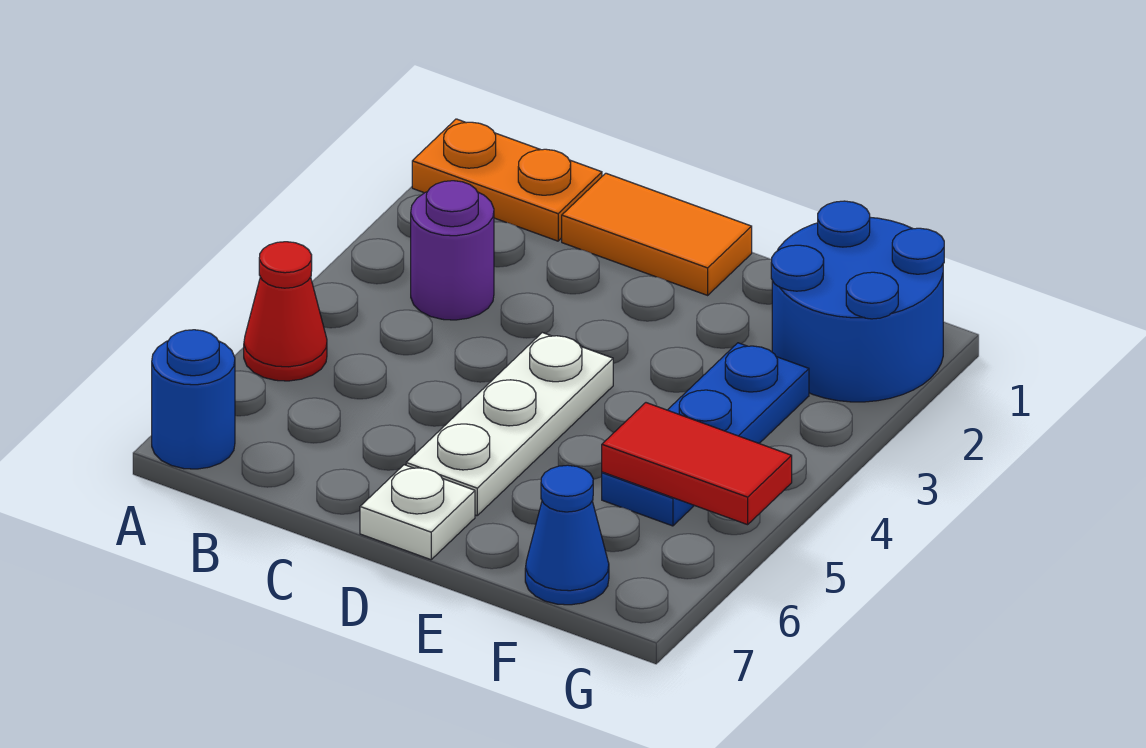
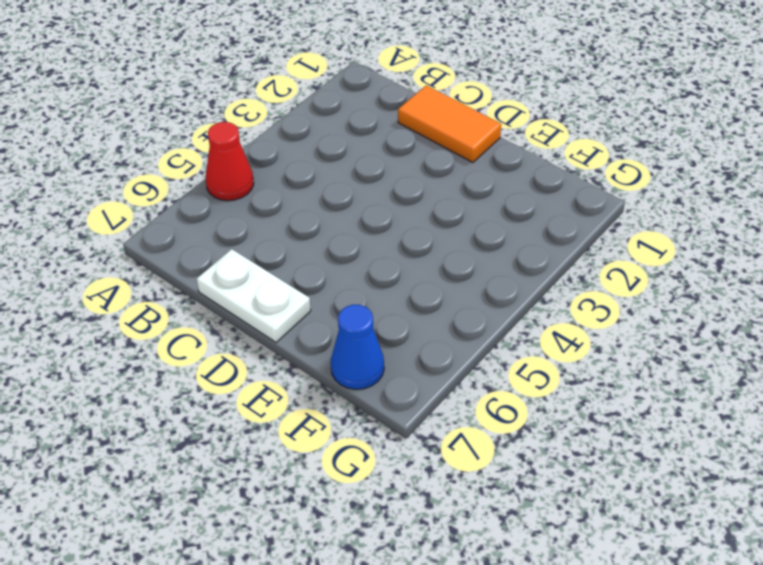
white plate C7:D7 level 1 -> white plate D7 level 1
none -> orange plate A1:B1 level 1
none -> blue round brick A7 level 1

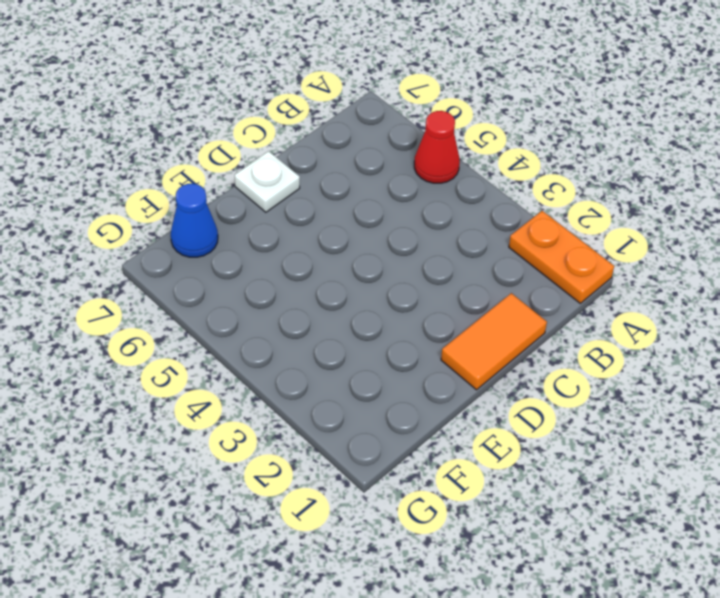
orange plate A1:A2 level 1 -> orange plate A1:B1 level 1
none -> blue round brick A7 level 1
none -> purple round brick B3 level 1

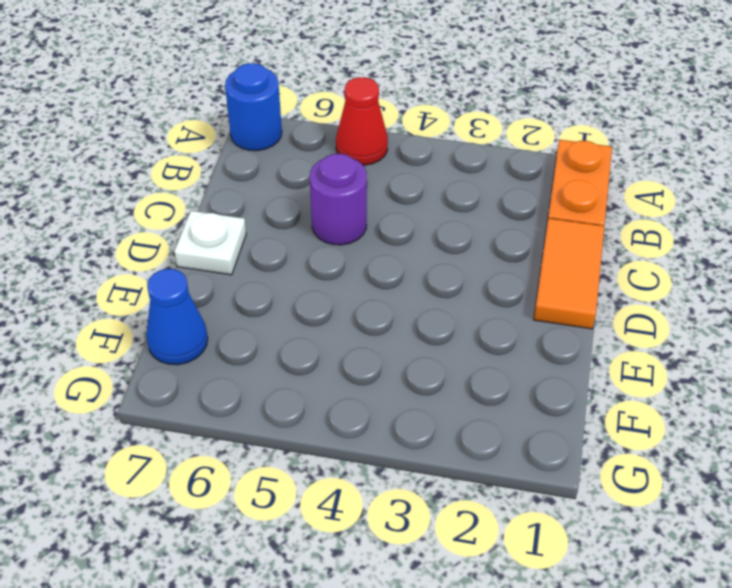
purple round brick C5 level 1 -> purple round brick B3 level 1
none -> white plate D4:D6 level 1
none -> blue round brick F1:G2 level 1

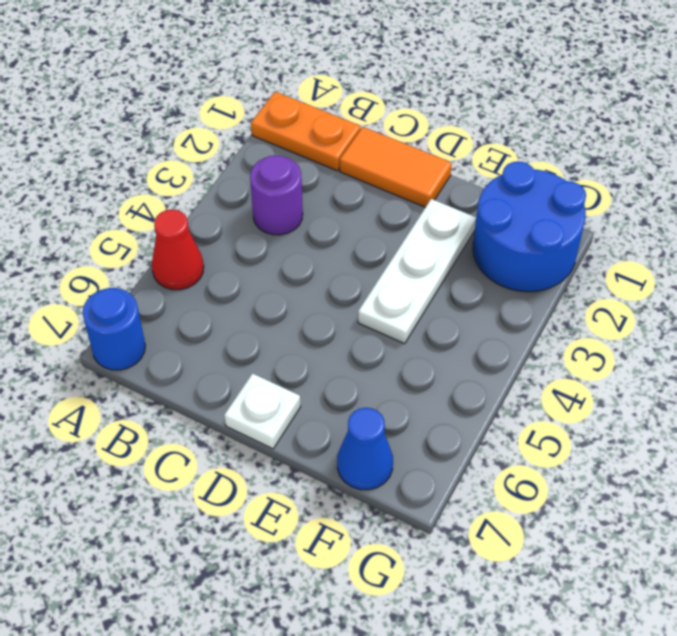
white plate E2:E4 level 1 -> white plate D4:D6 level 1
none -> blue plate F3:F5 level 1
none -> red tile F5:G5 level 2

